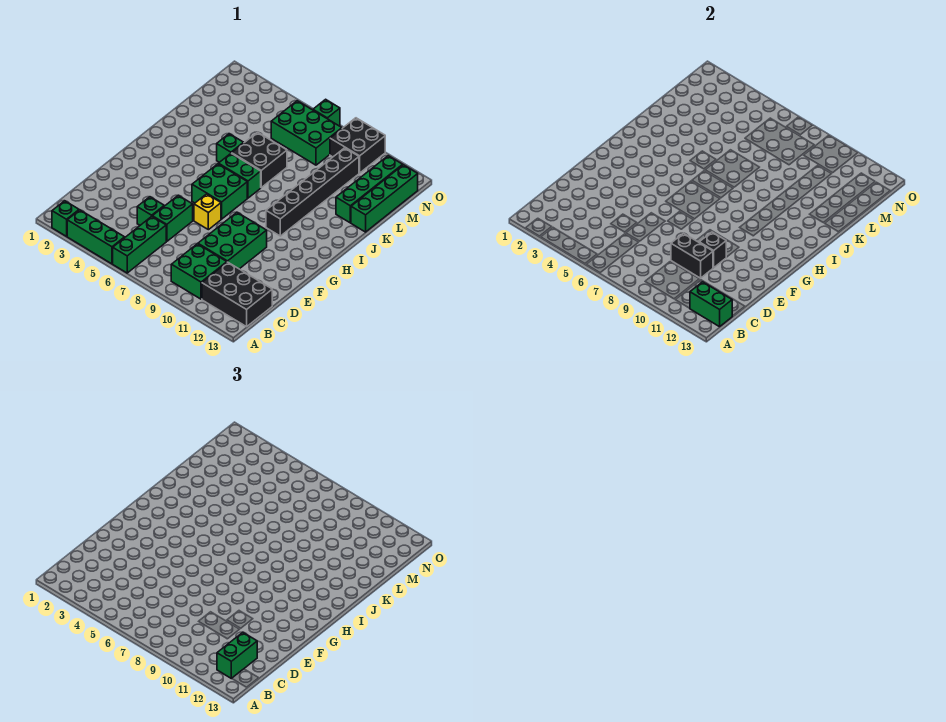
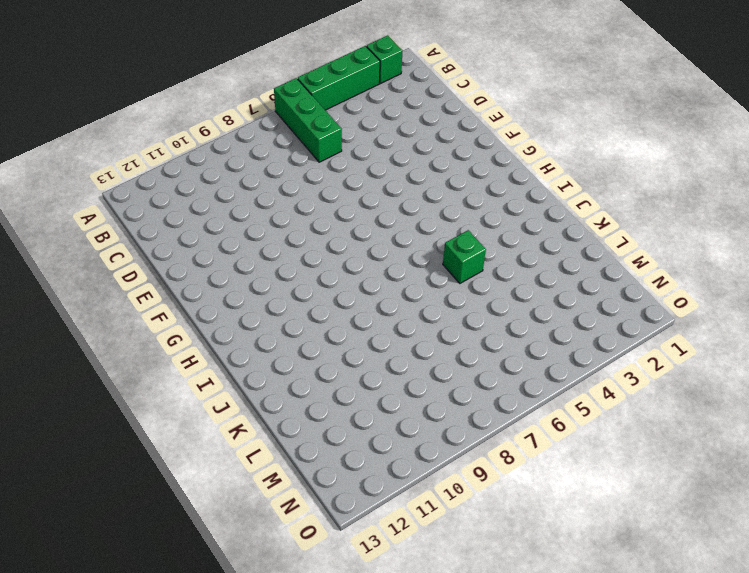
none -> green brick B9:C10 level 1
none -> black brick B11:C13 level 1
none -> green brick D5 level 1

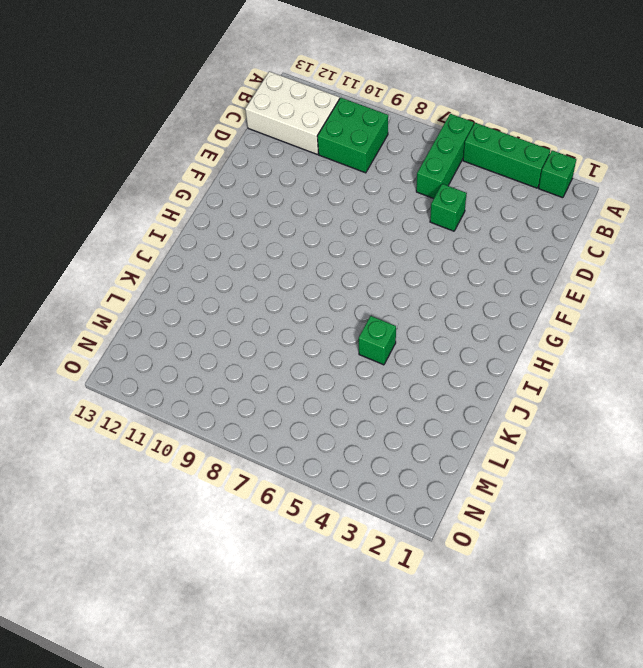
white brick B11:C13 level 1 -> black brick B11:C13 level 1
none -> green brick D6:E6 level 1
none -> green brick D9:F10 level 1
none -> yellow brick F7 level 1

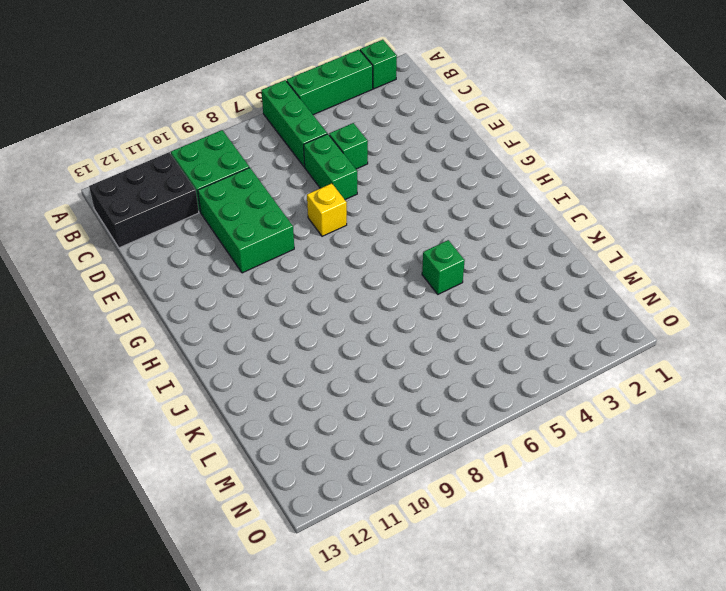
none -> green brick G6:H7 level 1
none -> black brick H10:M10 level 1
none -> green brick I6:I7 level 1

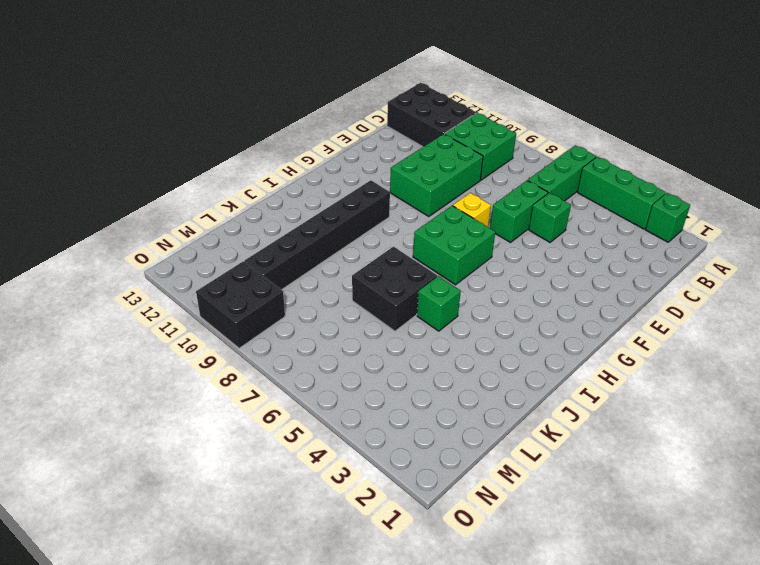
none -> green brick I6:I7 level 1
none -> green brick K12:N12 level 1
none -> green brick K13:N13 level 1

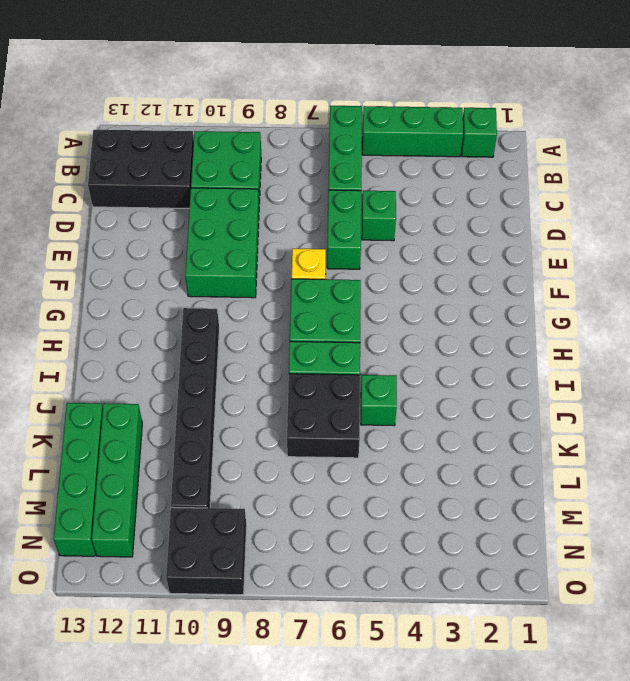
none -> green brick M6:N8 level 1
none -> green brick O7 level 1
none -> green brick B12:B13 level 2

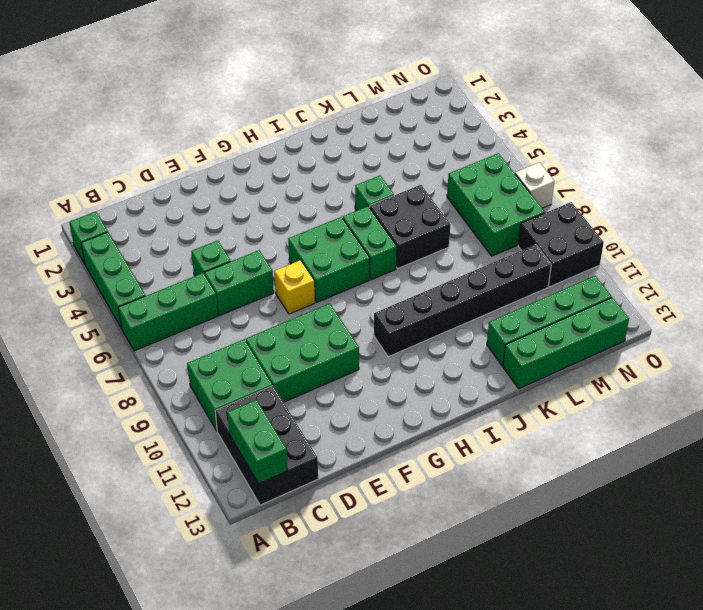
white brick O7 level 1 -> green brick O7 level 1
none -> black brick D9:D10 level 2
none -> black brick E10 level 2
none -> green brick B12:C12 level 3

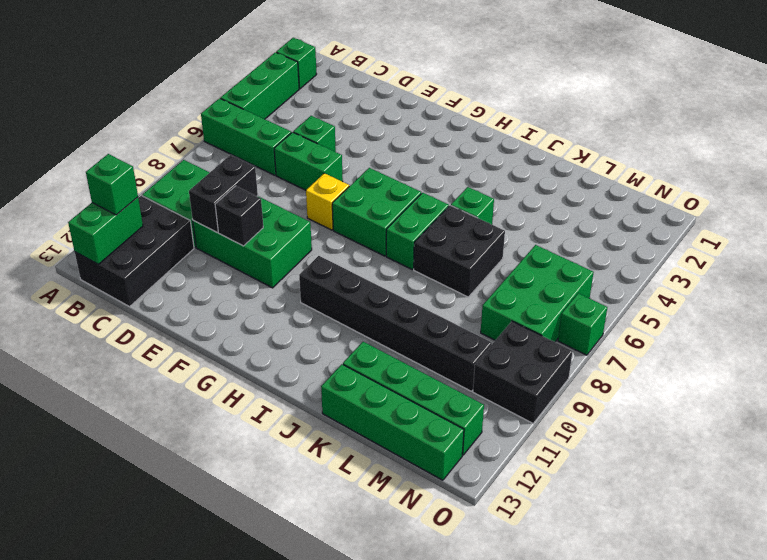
green brick B12 level 3 -> green brick B12:C12 level 3

